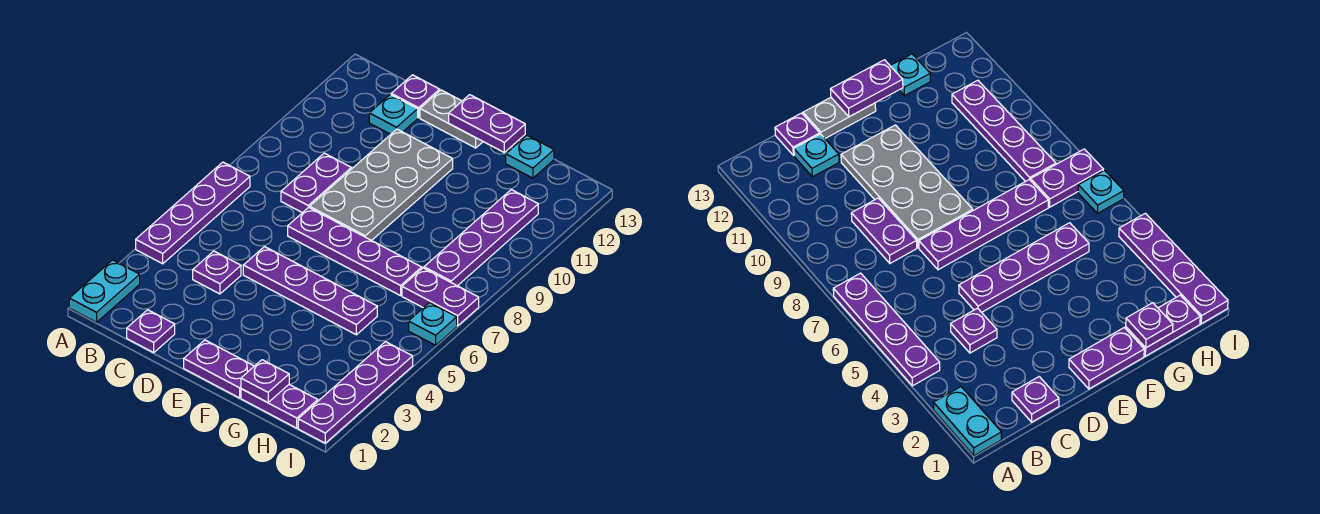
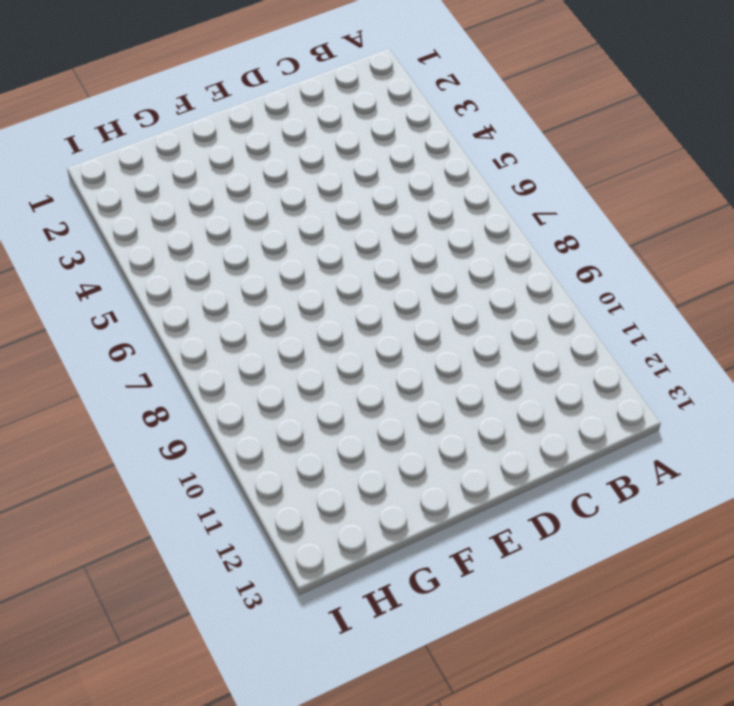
none -> cyan plate A1:A2 level 1
none -> purple plate A4:A7 level 1
none -> purple plate C1 level 1

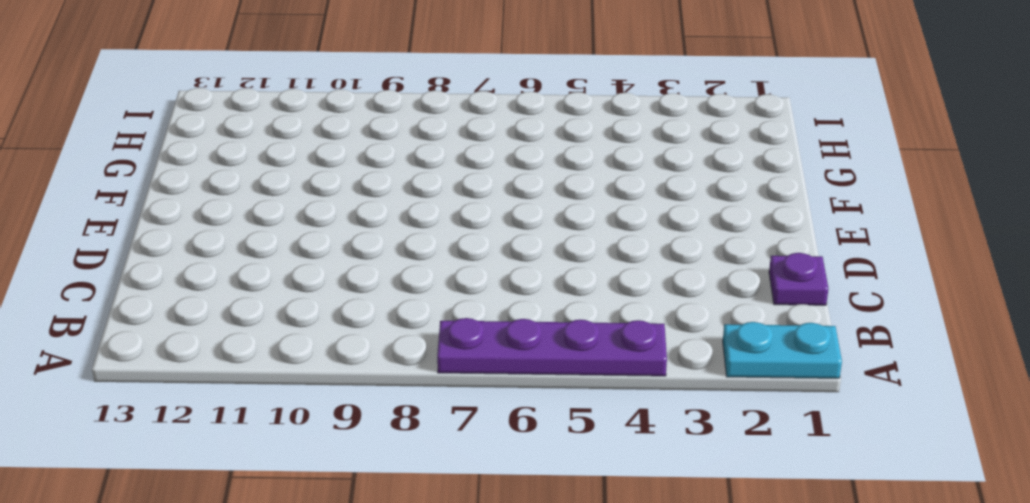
none -> purple plate C4 level 1
none -> purple plate C8:C9 level 1
none -> cyan plate C12 level 1

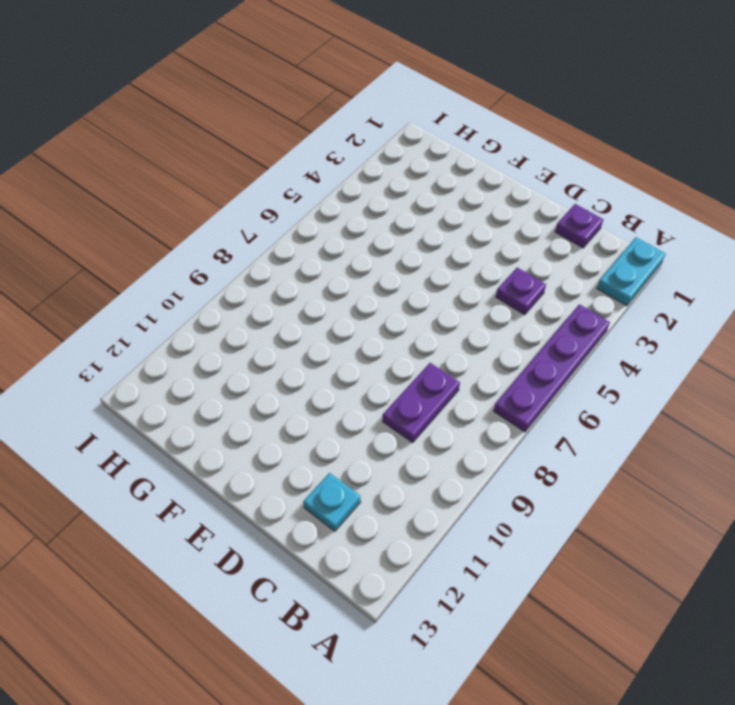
none -> purple plate C13 level 1
none -> purple plate D5:G5 level 1
none -> purple plate D7:G7 level 1

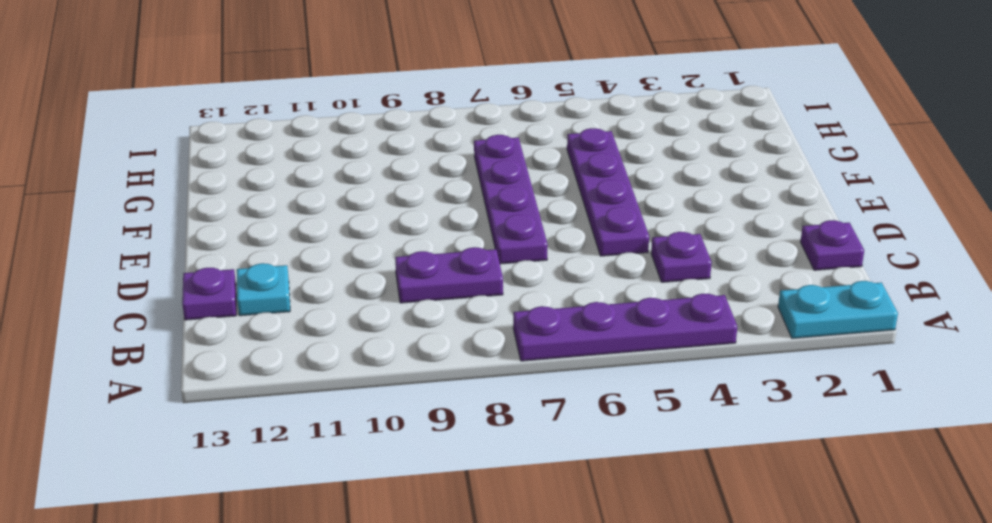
none -> grey plate D8:E11 level 1
none -> grey plate D13:E13 level 1
none -> purple plate E1:F1 level 1

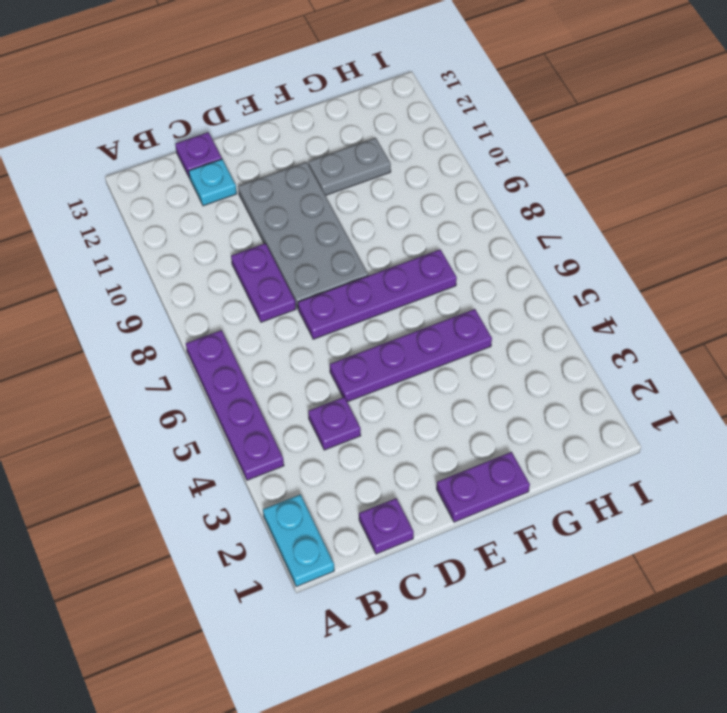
grey plate F11:G11 level 1 -> grey plate D13:E13 level 1
none -> purple plate G1:H1 level 1
none -> cyan plate G13 level 1
none -> purple plate H7:I7 level 1

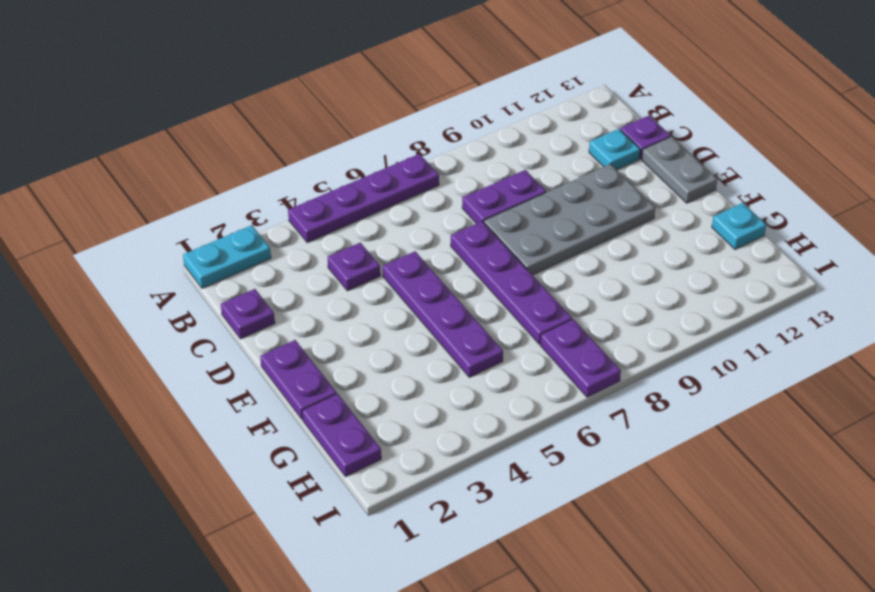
none -> purple plate H8:H11 level 1
none -> purple plate I1:I4 level 1
none -> cyan plate I6 level 1

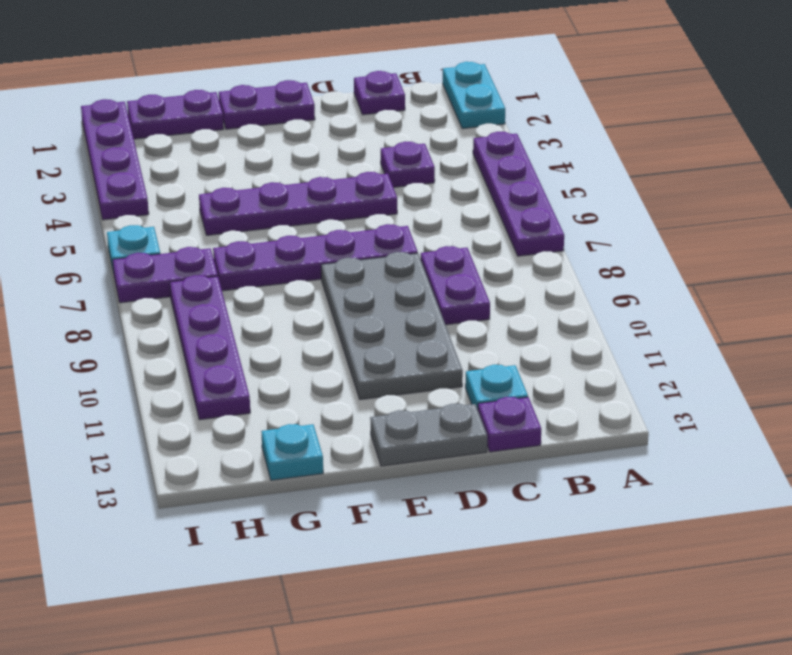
none -> purple plate E13:F13 level 2
none -> purple plate G1 level 2

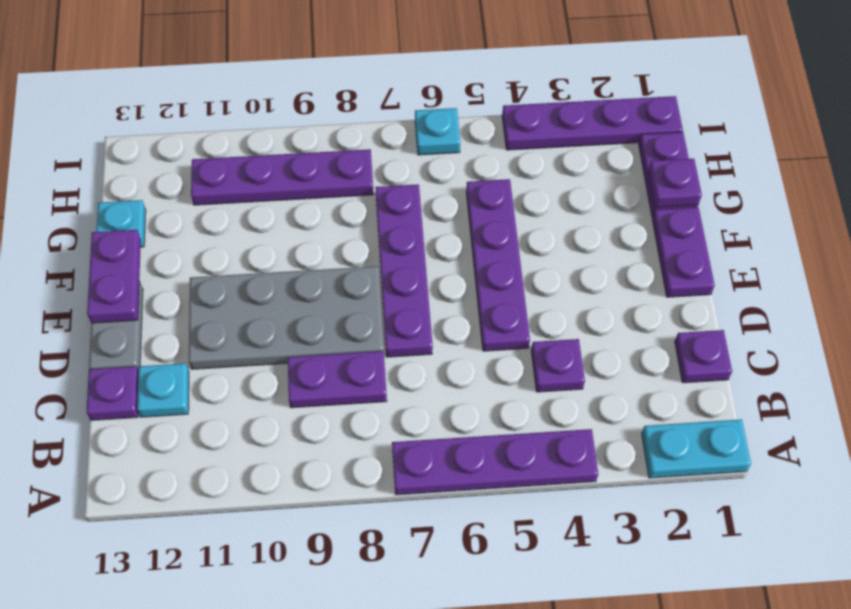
none -> purple plate H7:I7 level 1

